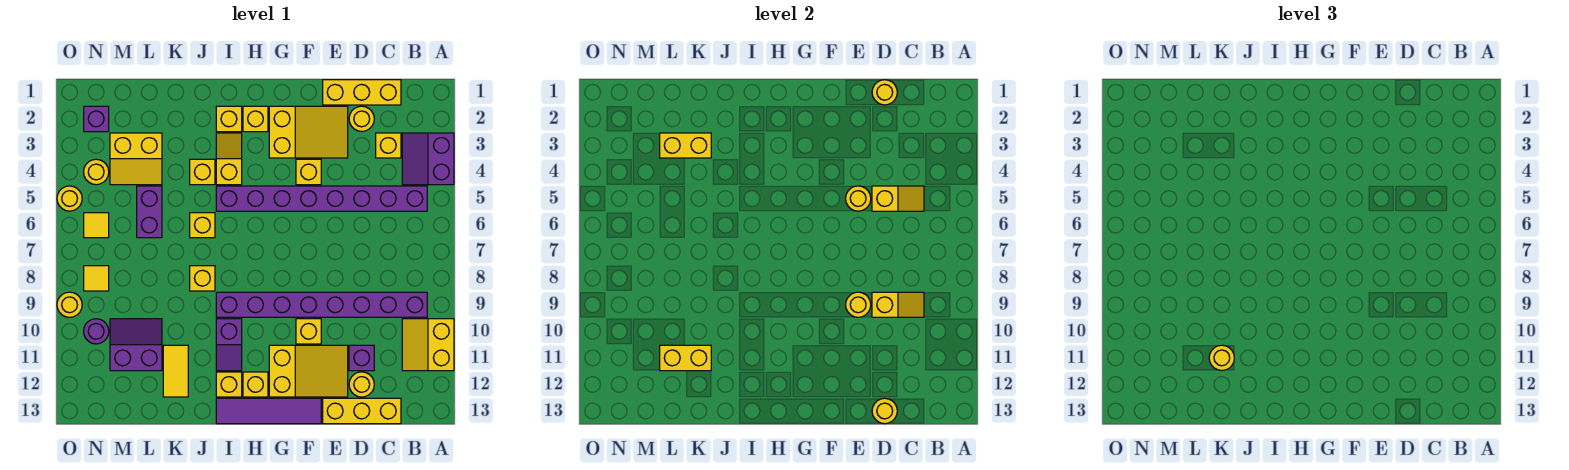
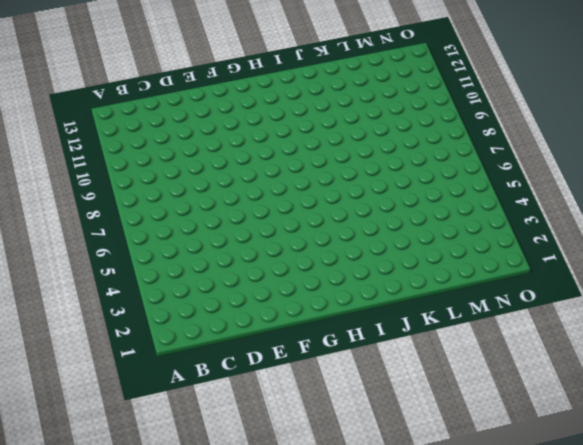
none -> purple slope A3:B4 level 1 top A
none -> yellow slope A10:B11 level 1 top A
none -> purple brick B5:I5 level 1
none -> purple brick B9:I9 level 1

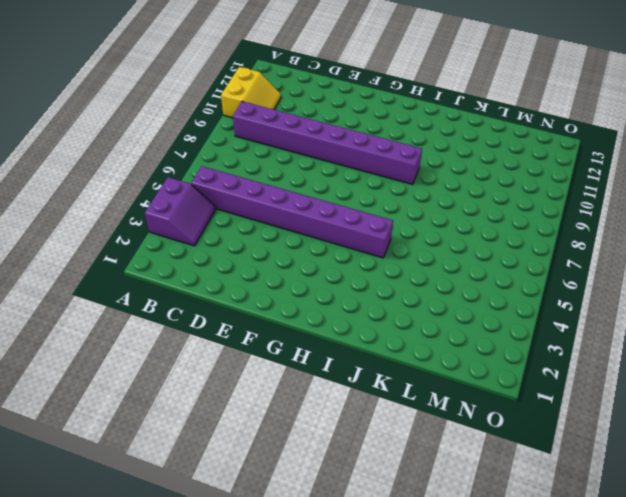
none -> yellow brick C1:E1 level 1
none -> yellow brick C3 level 1
none -> yellow brick C13:E13 level 1
none -> yellow round brick D2 level 1

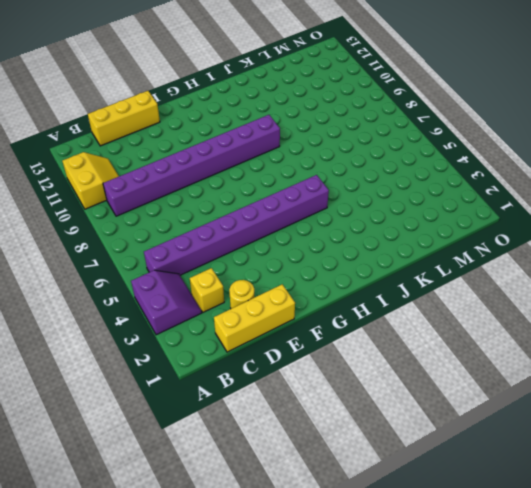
none -> purple brick D11 level 1
none -> yellow round brick D12 level 1
none -> yellow slope E2:G3 level 1 top G
none -> yellow slope E11:G12 level 1 top G

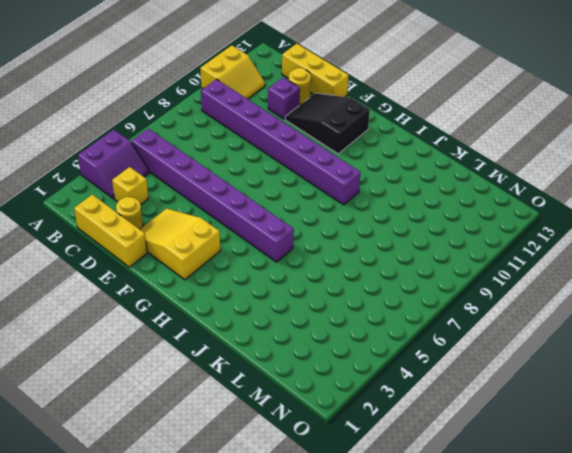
black slope E11:G12 level 1 top G -> yellow slope E11:G12 level 1 top G
none -> yellow brick F4 level 1
none -> yellow brick F10 level 1
none -> purple tile F13:I13 level 1
none -> yellow brick H2 level 1

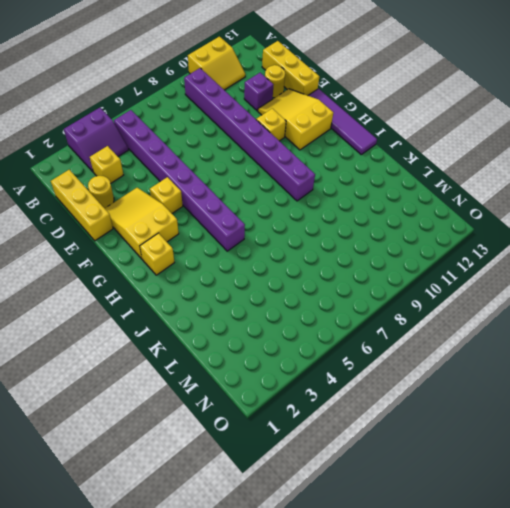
none -> yellow brick H12 level 1
none -> yellow brick I2 level 1
none -> yellow slope I3:I4 level 1 top 4
none -> purple slope I10:I11 level 1 top 10

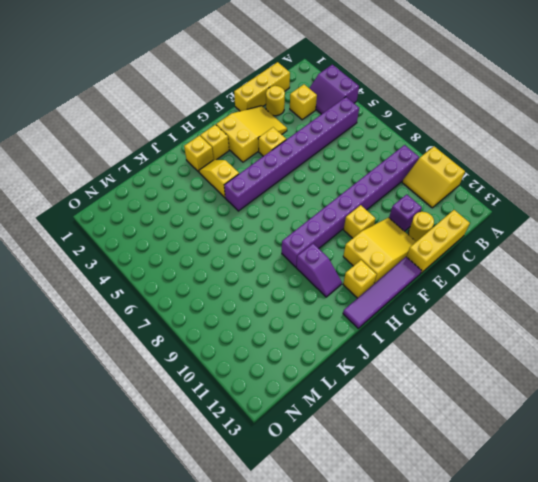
none -> yellow brick I12 level 1
none -> yellow brick J4 level 1
none -> yellow brick J6 level 1
none -> yellow brick J8 level 1

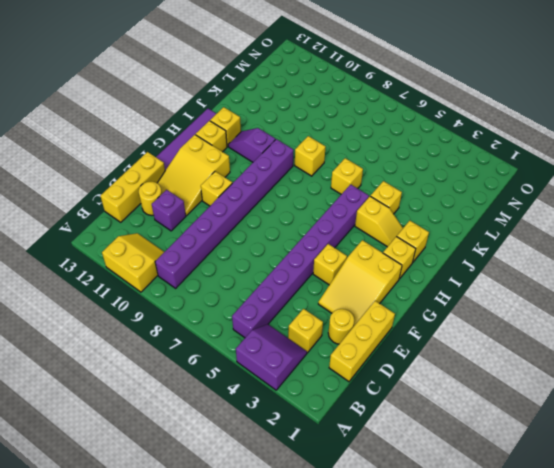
none -> yellow tile K11:K12 level 1
none -> yellow slope L3:M4 level 1 top 3
none -> purple brick L5:L6 level 1
none -> purple slope L10:M11 level 1 top 11

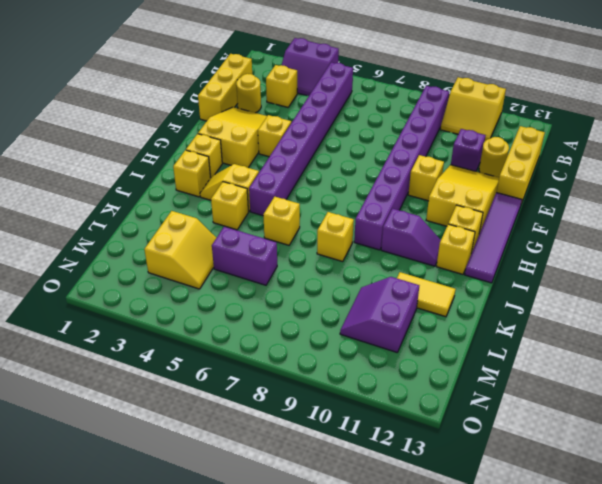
none -> purple brick N2 level 1
none -> yellow round brick N4 level 1
none -> yellow tile N6 level 1
none -> yellow tile N8 level 1

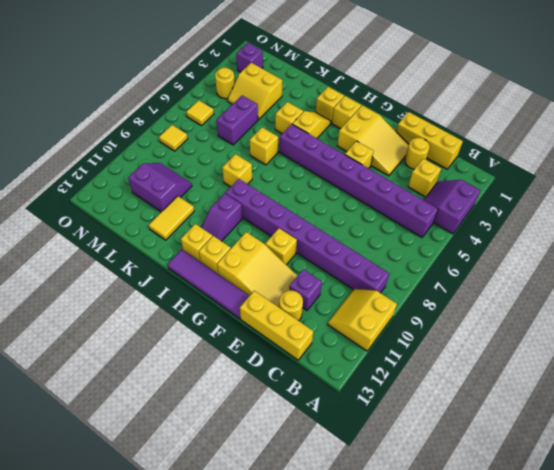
none -> purple round brick N10 level 1
none -> yellow round brick O5 level 1
none -> yellow round brick O9 level 1
none -> yellow slope C5:D5 level 2 top D

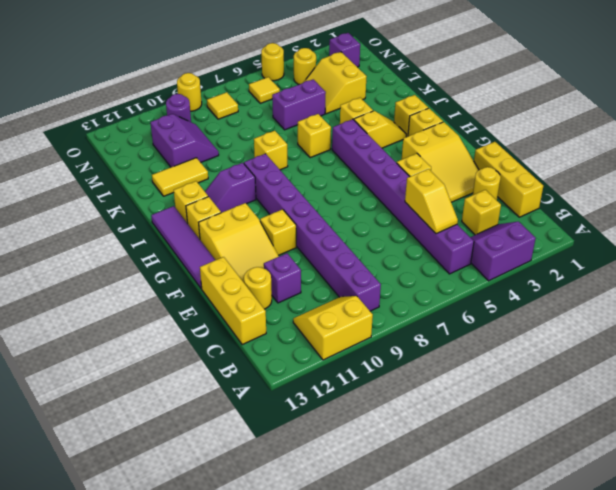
none -> yellow slope C9:D9 level 2 top D
none -> yellow round brick D1 level 2
none -> yellow round brick D13 level 2
none -> yellow round brick E5 level 2

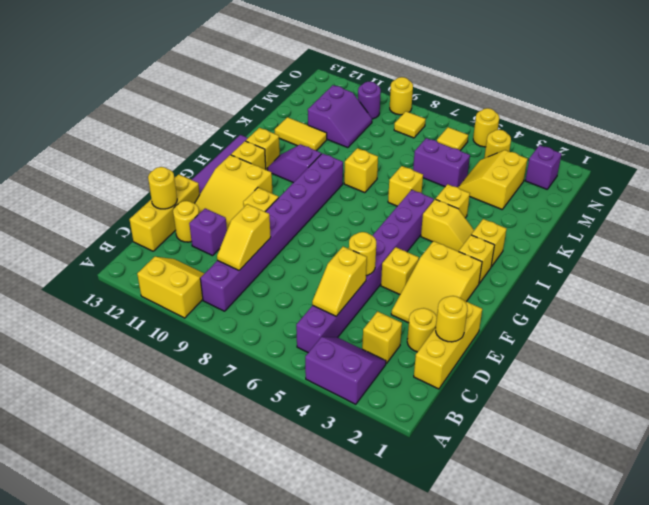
none -> yellow round brick E9 level 2
none -> yellow brick K3:L3 level 2
none -> yellow brick K11:L11 level 2
none -> yellow round brick K11 level 3

